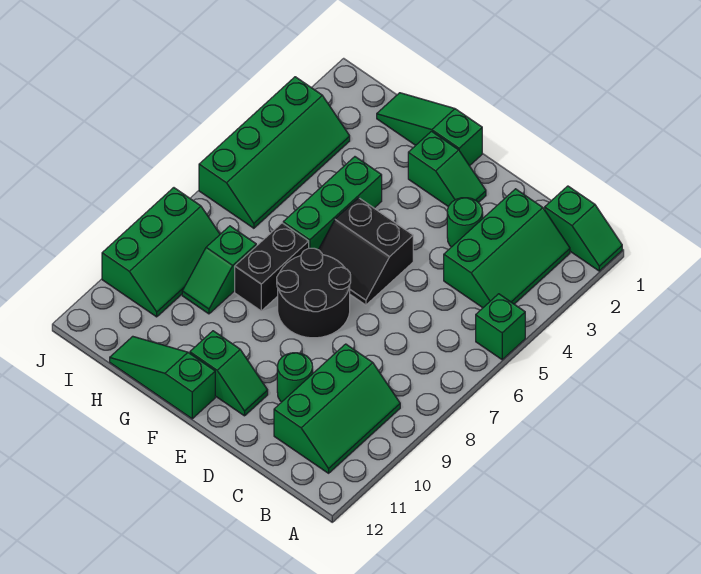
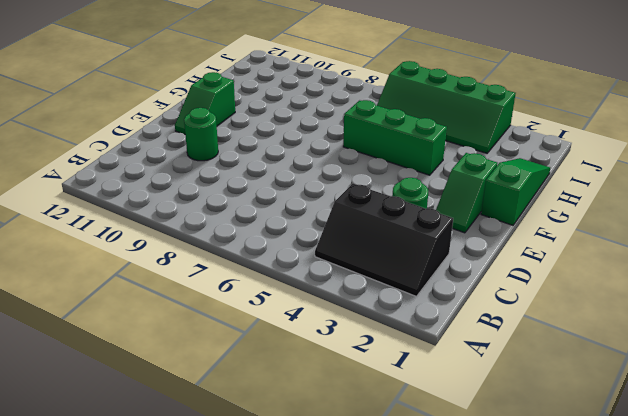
black slope B2:C4 level 1 top C -> green slope B2:C4 level 1 top C
none -> green slope A1:B1 level 1 top B
none -> green brick A5 level 1
none -> green slope B9:C11 level 1 top C

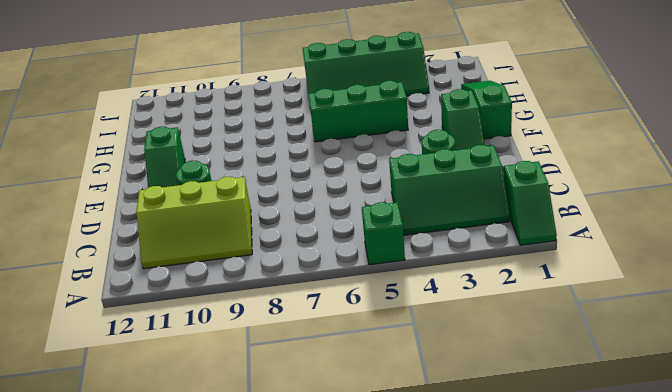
lime slope B9:C11 level 1 top C -> green slope B9:C11 level 1 top C
none -> black slope E5:F6 level 1 top 5
none -> black round brick E7:F8 level 1
none -> green slope F12:H12 level 1 top F

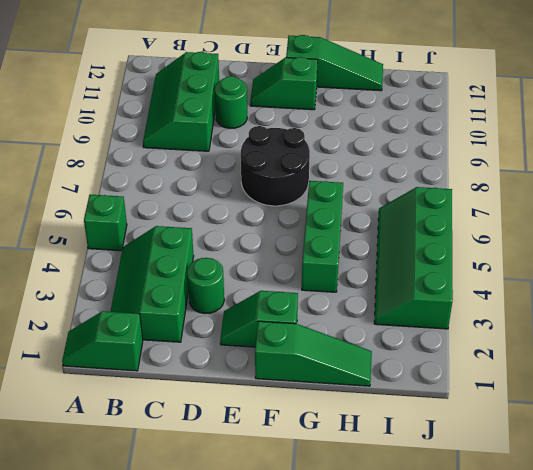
none -> black slope E5:F6 level 1 top 5
none -> black brick G7:G8 level 1
none -> green slope H8:H9 level 1 top 8

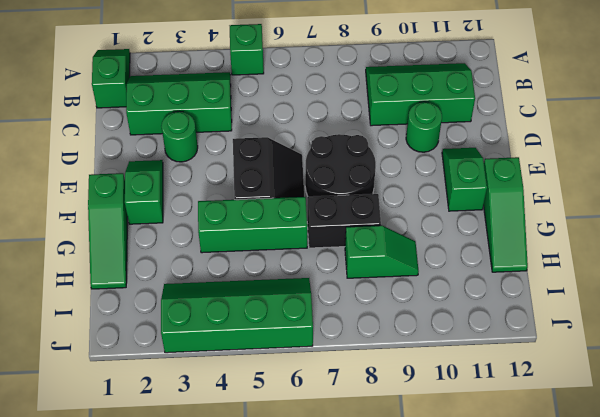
none -> green slope I8:J10 level 1 top J

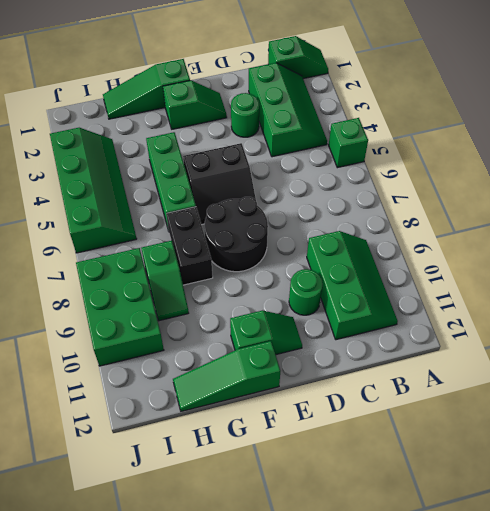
green brick I8:J10 level 1 -> green slope I8:J10 level 1 top J

